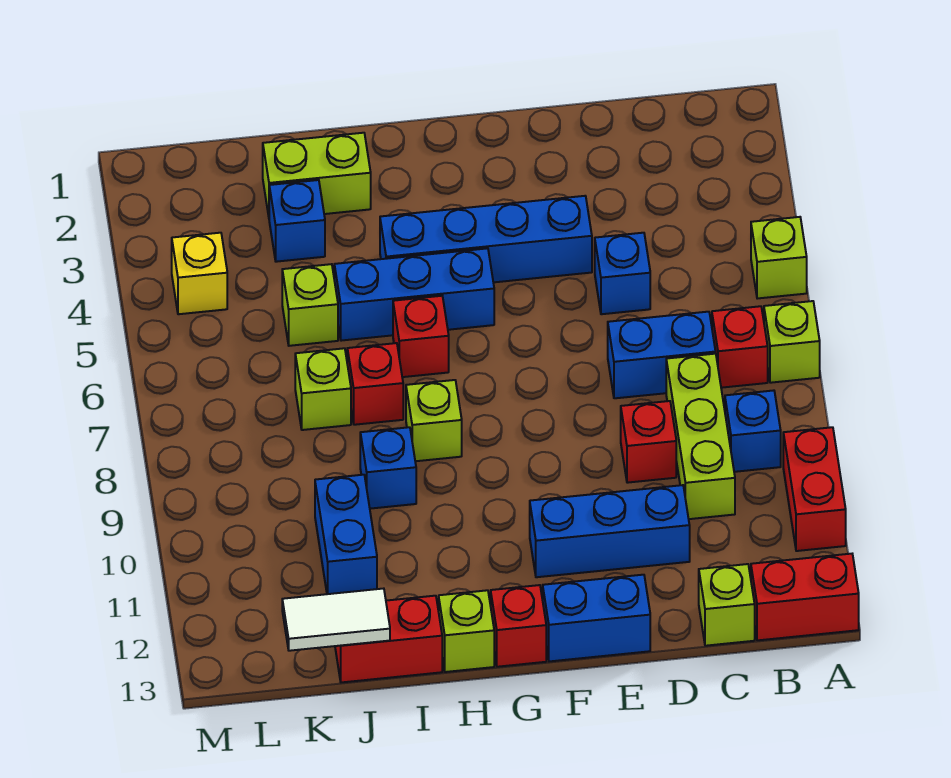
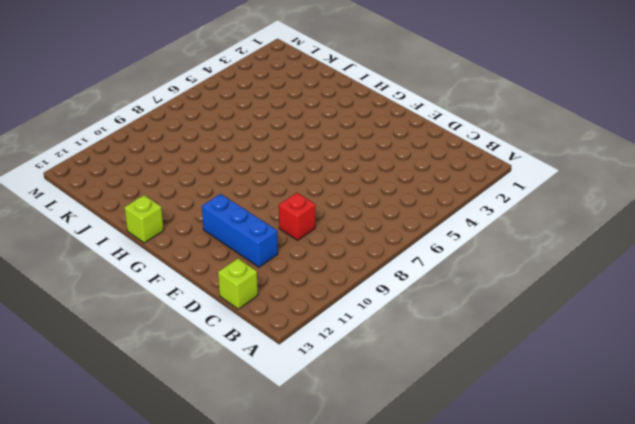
none -> lime brick A5 level 1
none -> lime brick A7 level 1
none -> red brick A10:A11 level 1

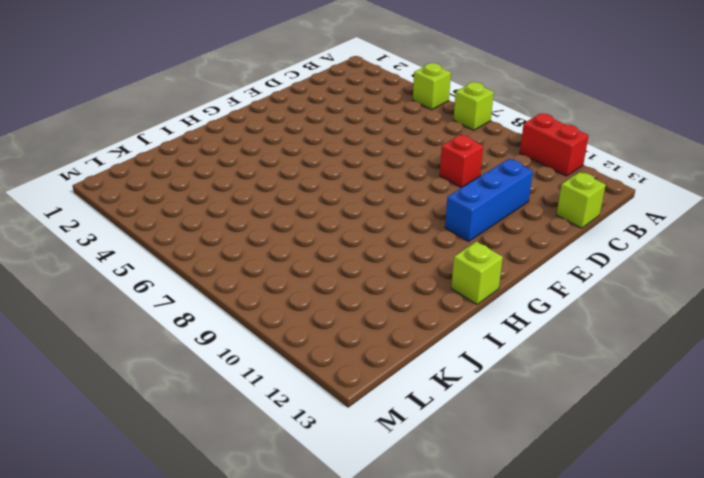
none -> red brick A13:B13 level 1
none -> red brick B7 level 1
none -> blue brick B9 level 1

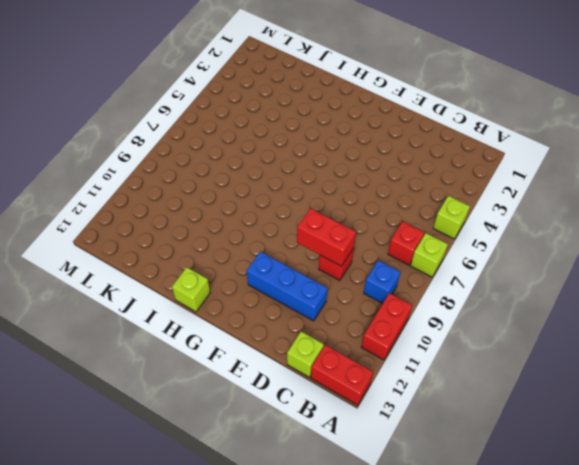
red brick D9:E9 level 2 -> red brick I13:J13 level 1
none -> blue brick C7:D7 level 1
none -> lime brick C8:C10 level 1
none -> blue brick D5 level 1

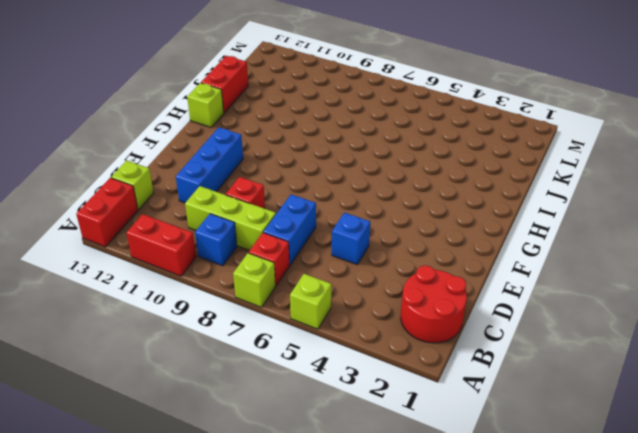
red round brick B1:C2 level 1 -> none
none -> blue brick E4:H4 level 1
none -> blue brick E13:F13 level 1
none -> blue brick G5:I5 level 1

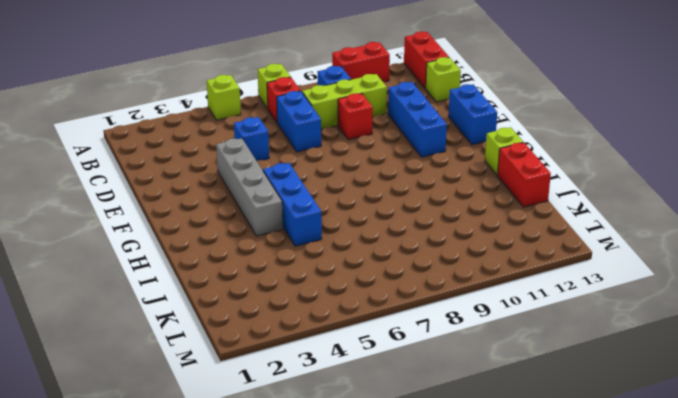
grey brick E4:H4 level 1 -> blue brick E4:H4 level 1
none -> red brick G13 level 1
none -> red brick H6 level 1
none -> lime brick H8 level 1

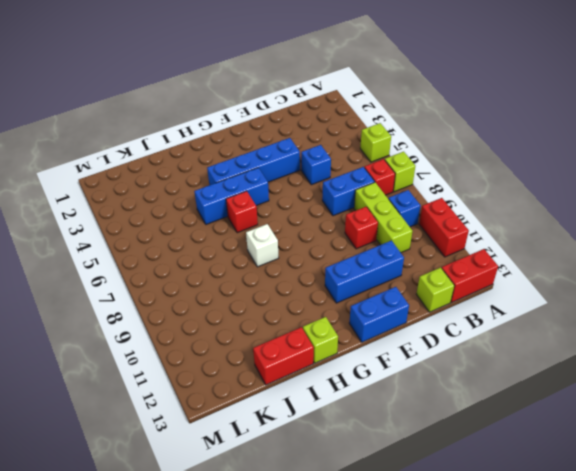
white brick H8 level 1 -> lime brick H8 level 1
none -> red brick G13 level 1
none -> lime brick I2:J2 level 1
none -> red brick I7 level 1

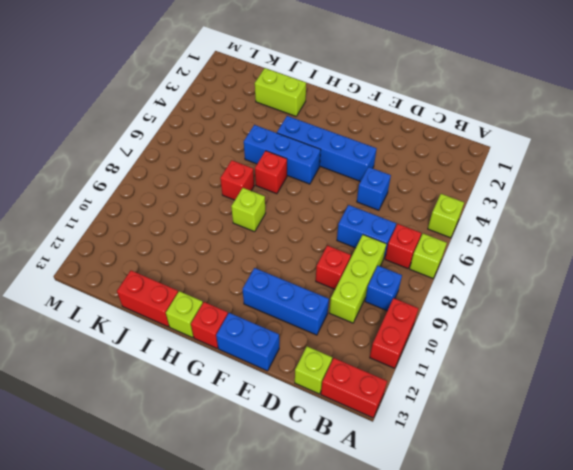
none -> blue brick I9 level 1
none -> blue brick J3 level 1
none -> lime brick J5 level 1

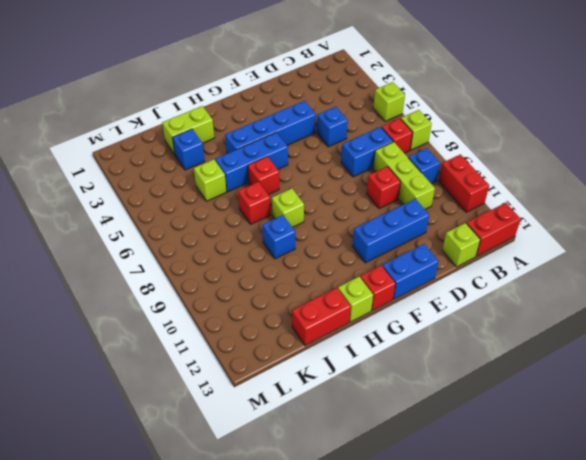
none -> lime brick J7 level 1
none -> blue brick J10:J11 level 1
none -> yellow brick L4 level 1

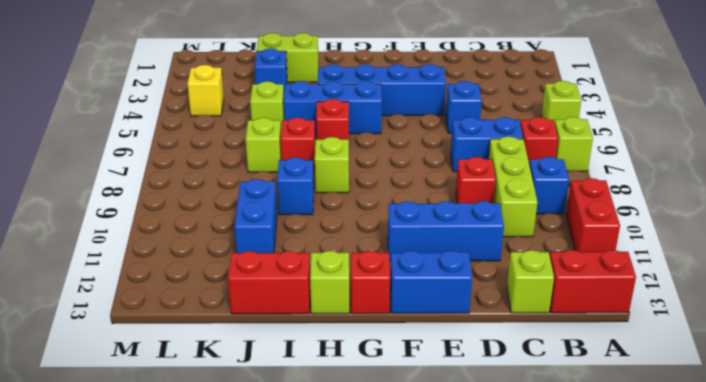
none -> white tile J13:K13 level 2

